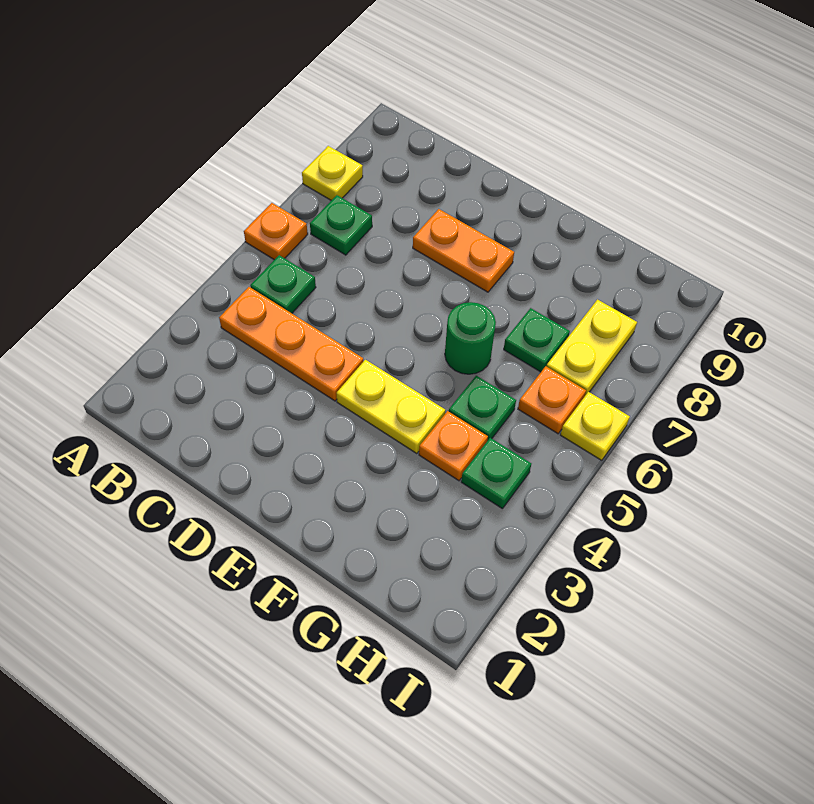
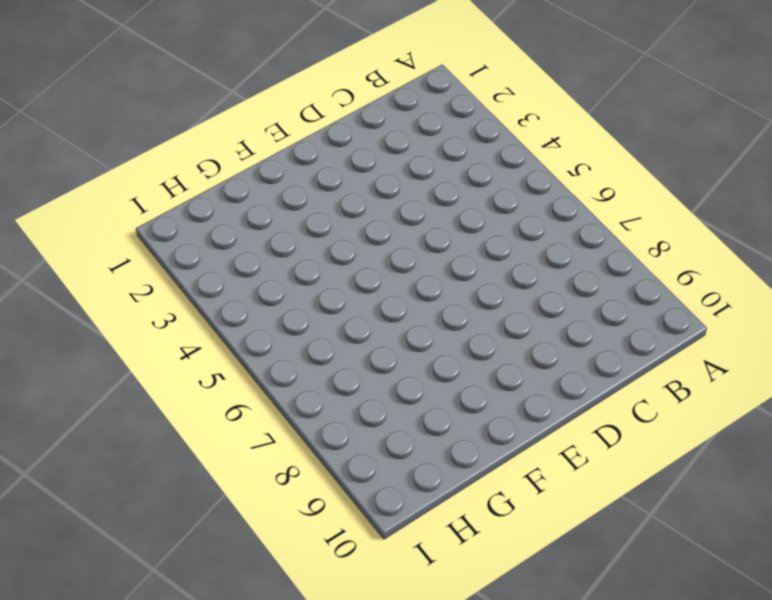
none -> orange plate A6 level 1
none -> yellow plate A8 level 1
none -> orange plate B4:D4 level 1

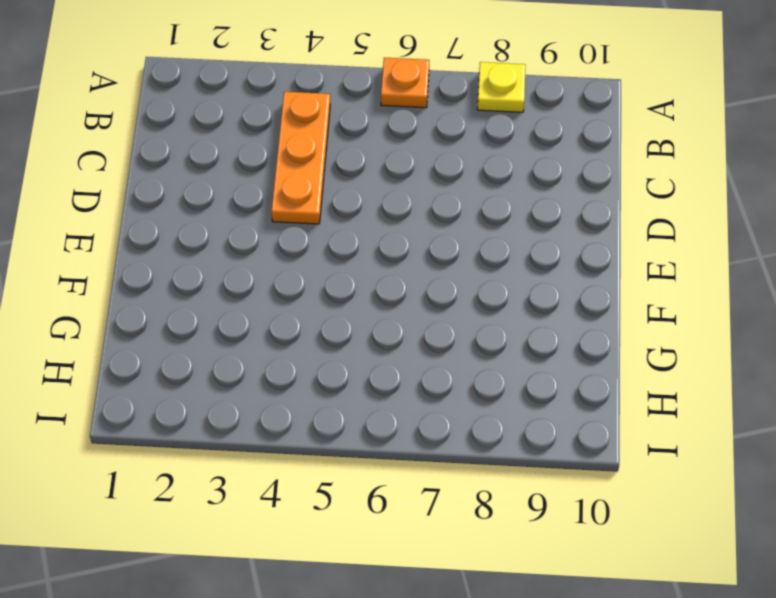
none -> green plate B5 level 1
none -> green plate B7 level 1
none -> orange plate D8:E8 level 1

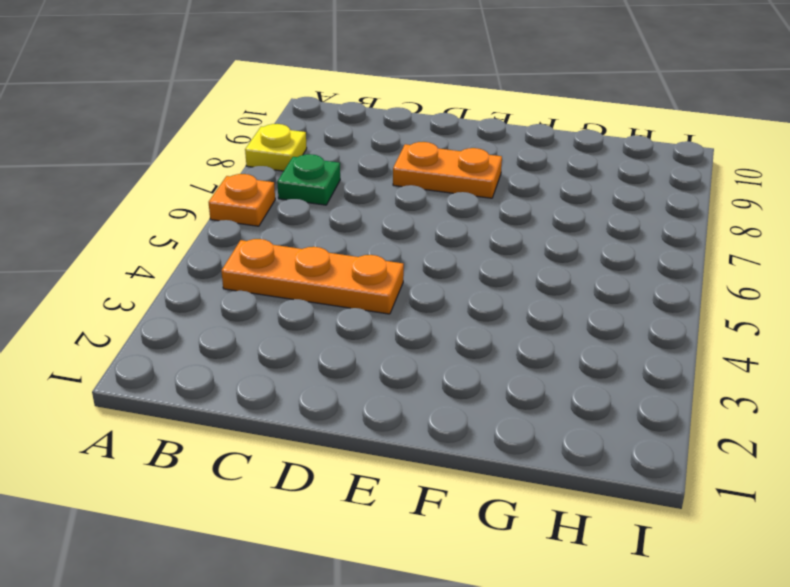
none -> green plate B5 level 1
none -> yellow plate E4:F4 level 1
none -> green round brick F6 level 1

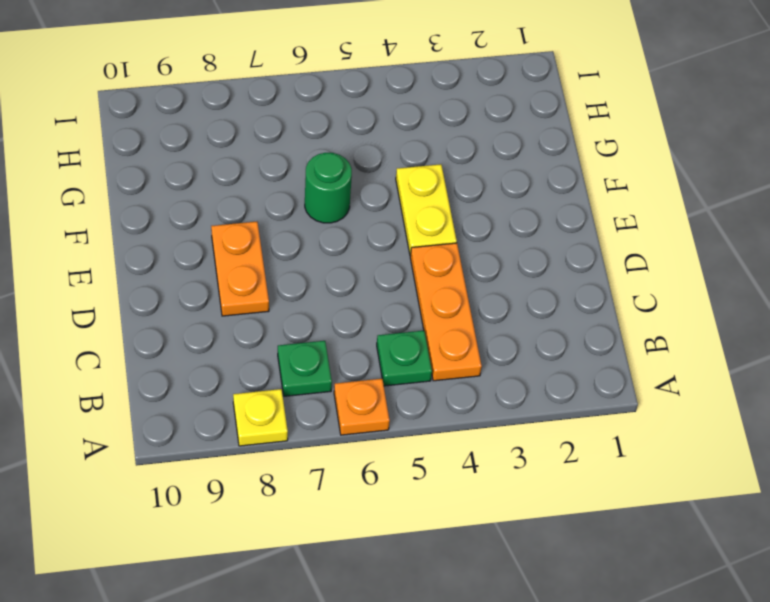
none -> orange plate G4 level 1
none -> green plate G5 level 1
none -> green plate G7 level 1

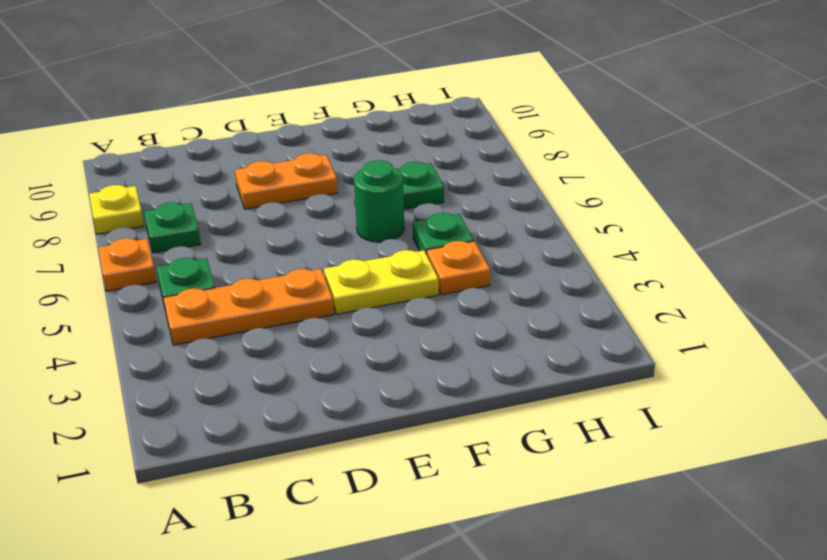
none -> green plate H4 level 1
none -> orange plate H6 level 1
none -> yellow plate H7:H8 level 1

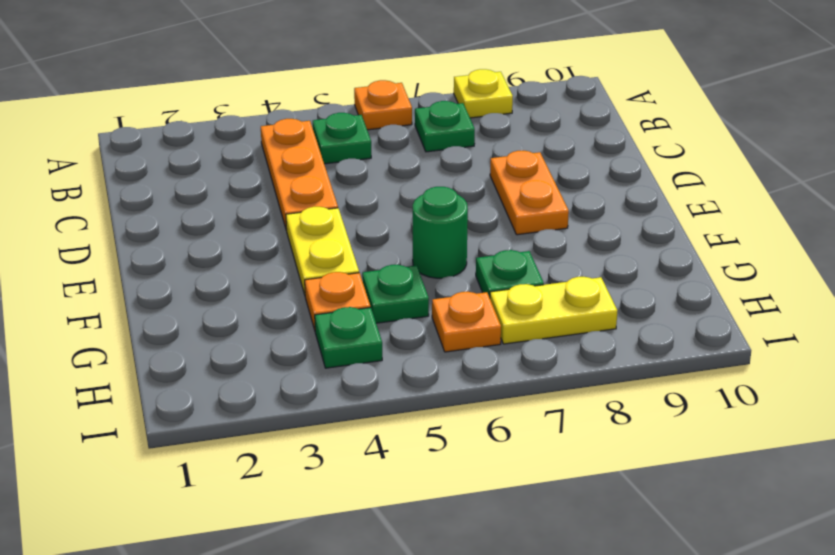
none -> yellow plate I6 level 1

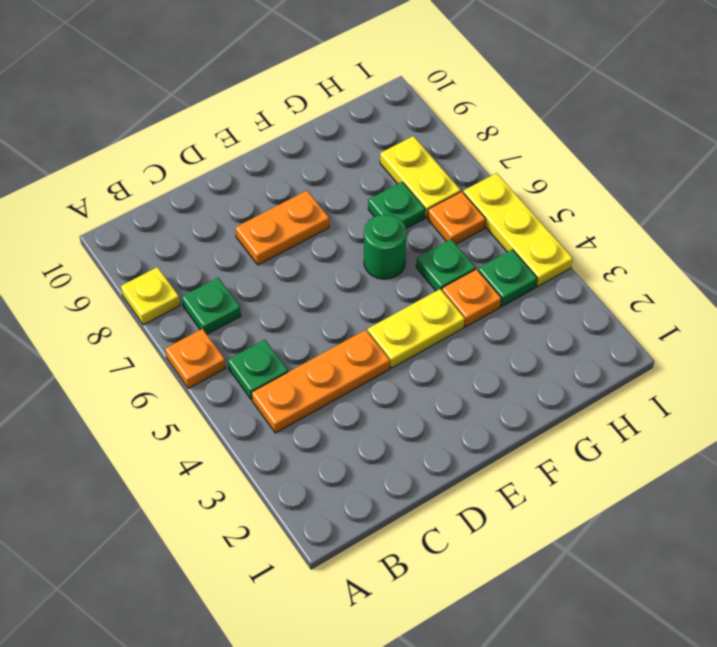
yellow plate I4:I6 level 1 -> yellow plate I6 level 1

